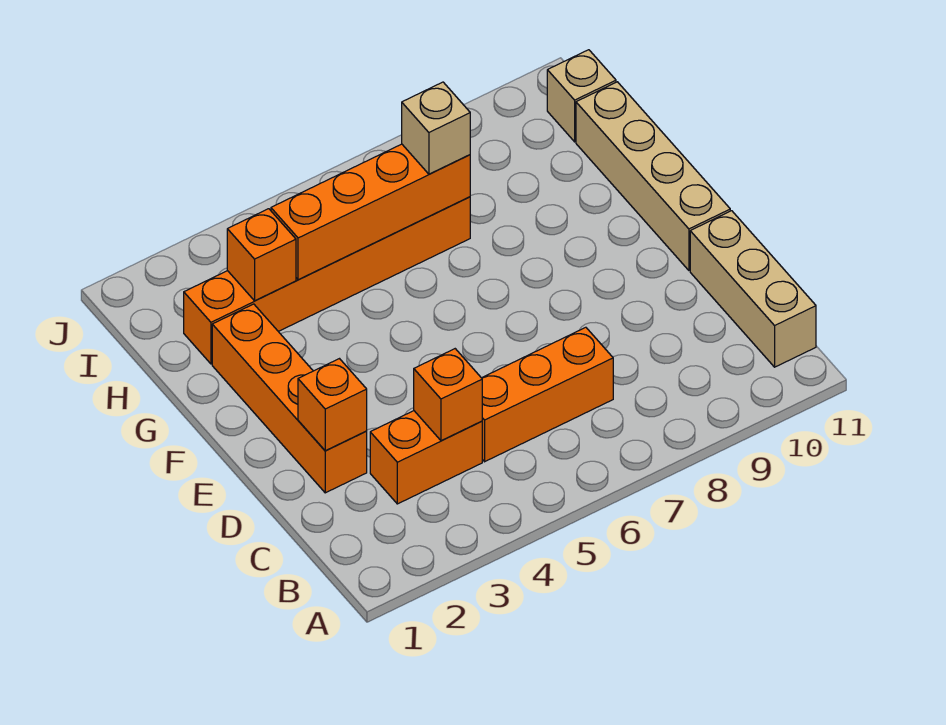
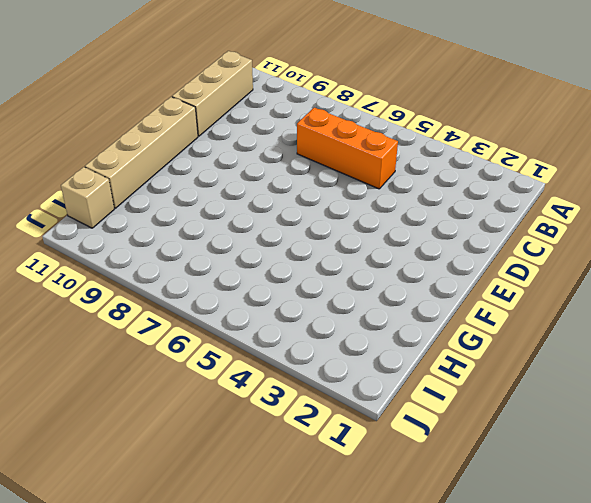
none -> orange brick C3:C4 level 1
none -> orange brick D2:G2 level 1
none -> orange brick H2:H7 level 1

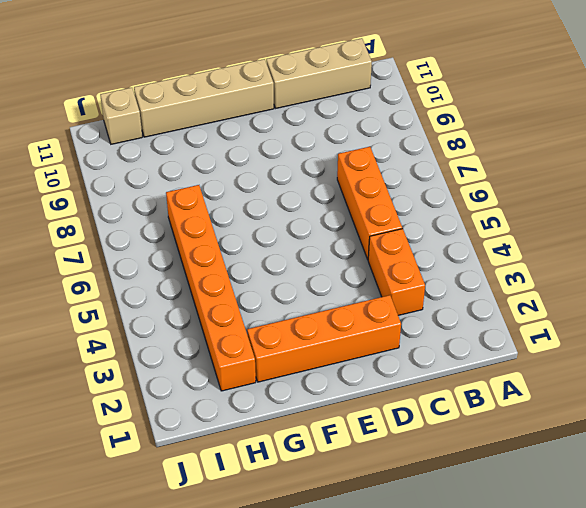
none -> orange brick C4 level 2
none -> orange brick D2 level 2
none -> orange brick H3 level 2

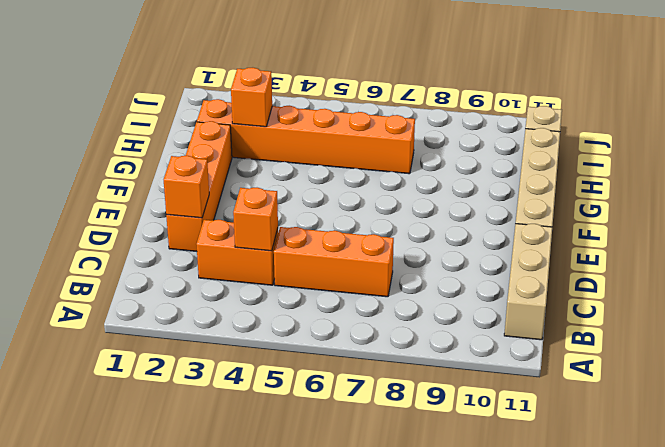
none -> orange brick H4:H7 level 2
none -> tan brick H7 level 3

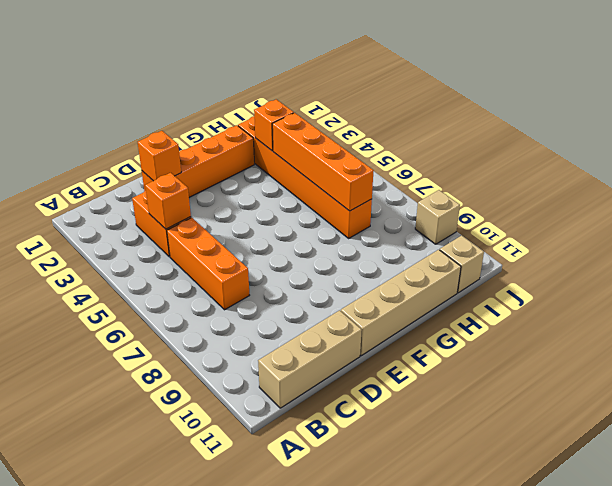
tan brick J9 level 1 -> tan brick H7 level 3

